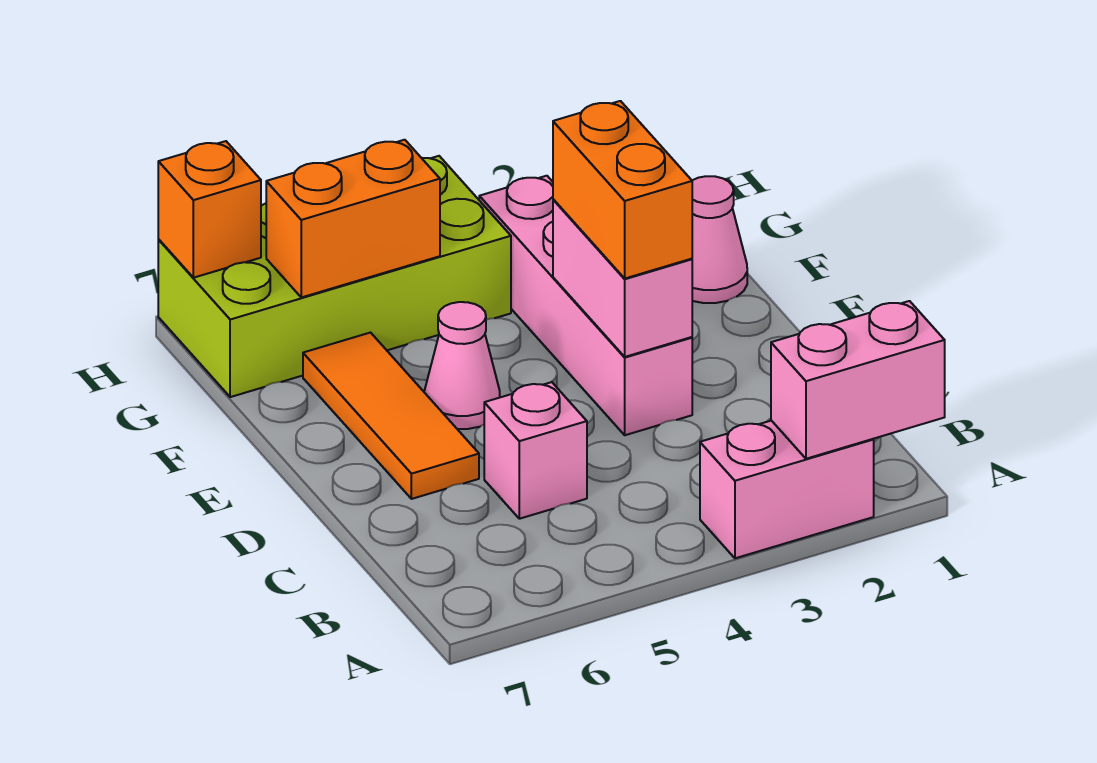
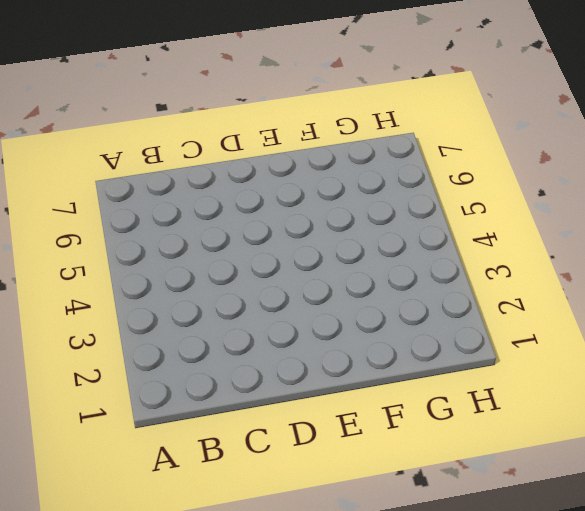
none -> pink brick A2:A3 level 1
none -> pink brick C5 level 1
none -> pink brick D3:G3 level 1

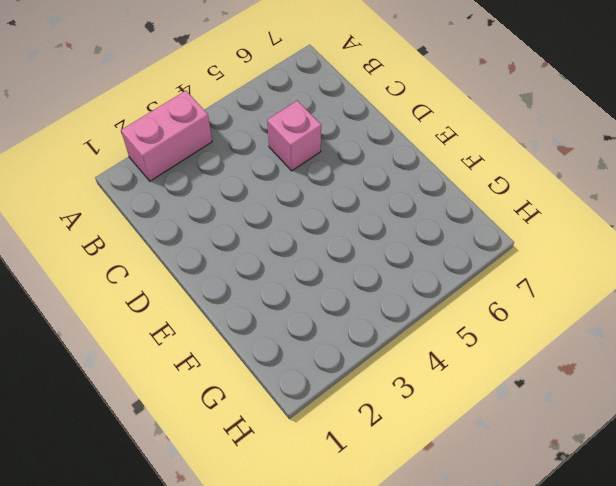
none -> pink brick D3:G3 level 1
none -> orange tile D6:F6 level 1
none -> pink cone E5 level 1

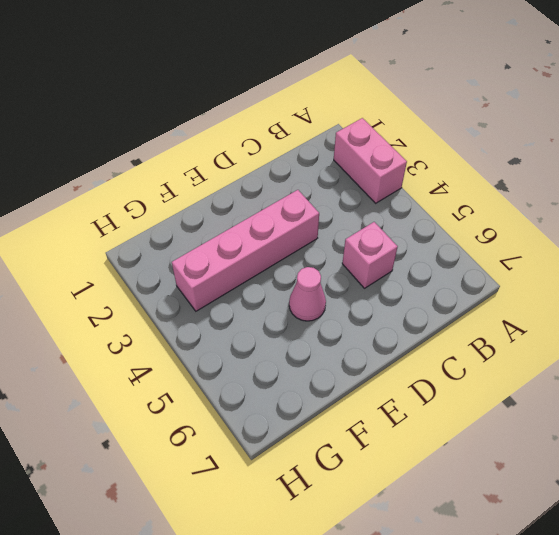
none -> orange tile D6:F6 level 1
none -> pink cone F1 level 1
none -> lime brick G4:H7 level 1

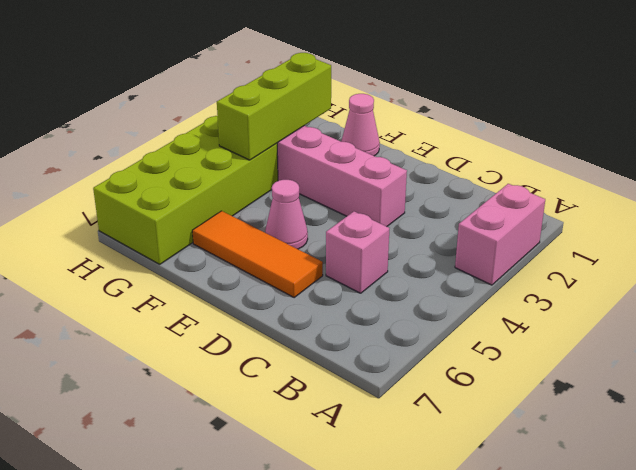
lime brick G2:G4 level 2 -> none
none -> pink brick A1:A2 level 2
none -> pink brick D3:E3 level 2
none -> orange brick G5:G6 level 2

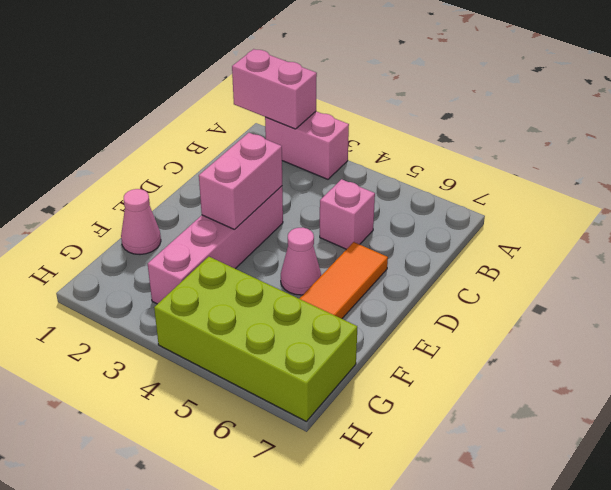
none -> orange brick G5:G6 level 2
none -> orange brick H7 level 2
none -> orange brick D3:E3 level 3

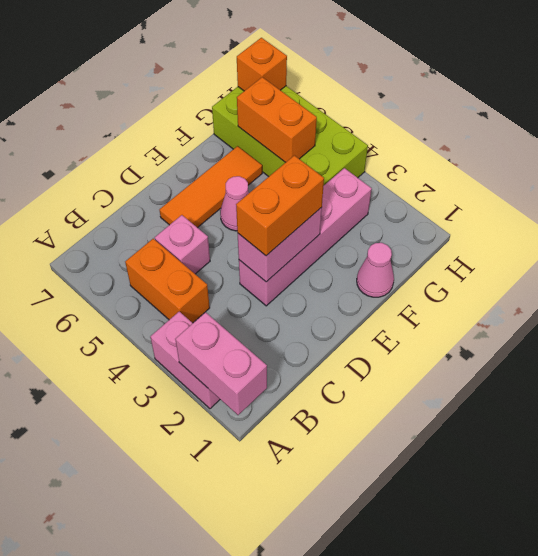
orange brick B4:B5 level 1 -> none

